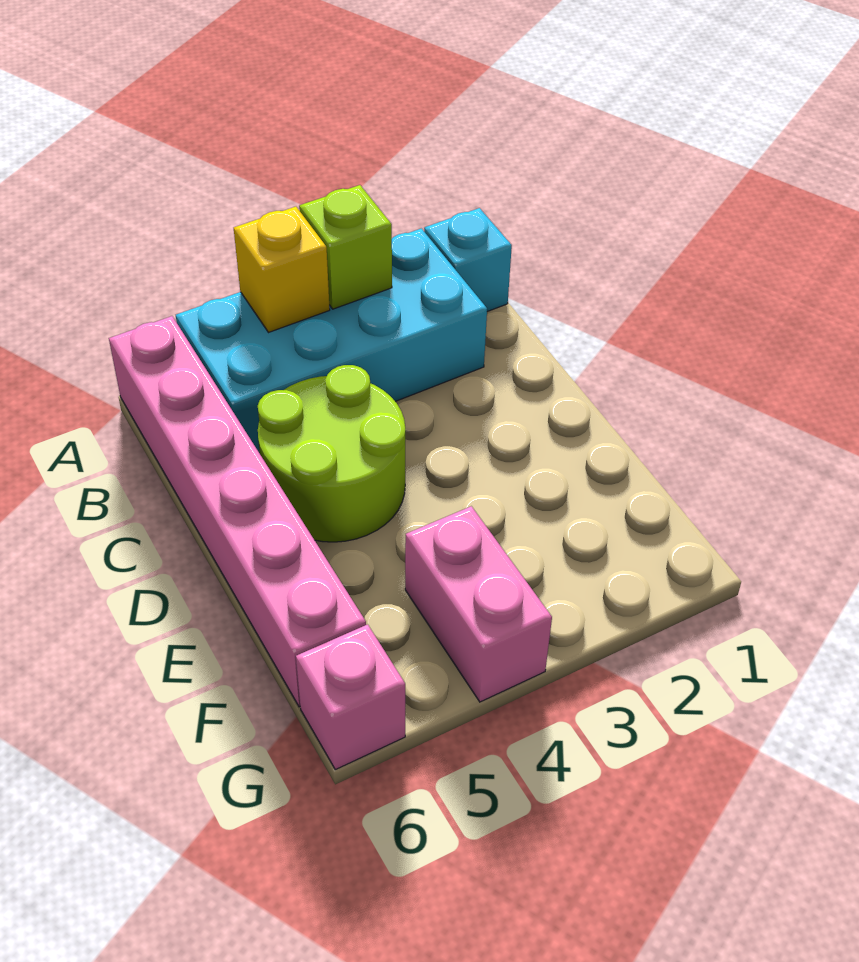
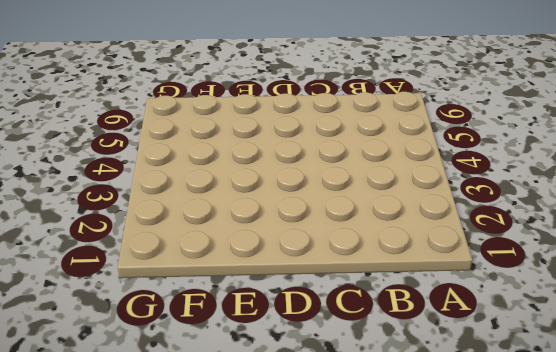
none -> cyan brick A1 level 1
none -> cyan brick A2:B5 level 1

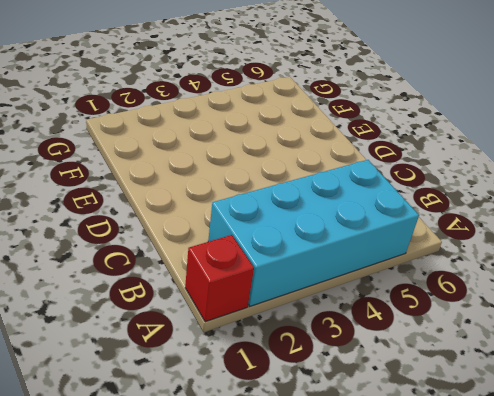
red brick A1 level 1 -> cyan brick A1 level 1
none -> pink brick A6:F6 level 1
none -> lime round brick C4:D5 level 1

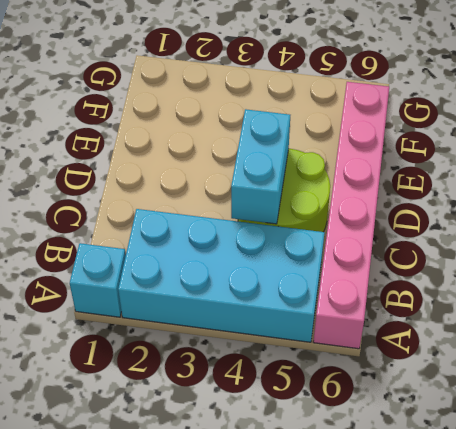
cyan brick C4:D4 level 2 -> none
none -> pink brick F4:G4 level 1
none -> pink brick G6 level 1

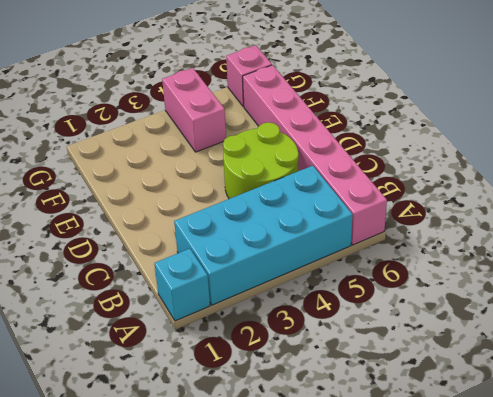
none -> lime brick A3 level 2
none -> yellow brick A4 level 2

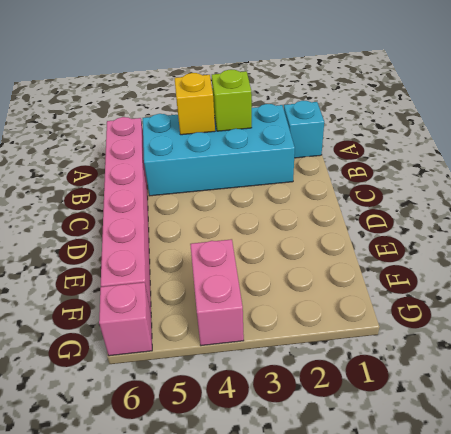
none -> lime round brick C4:D5 level 1

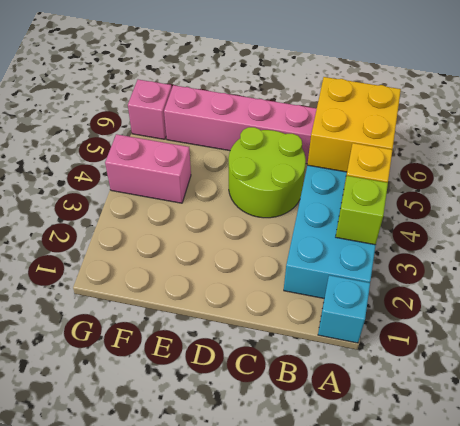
yellow brick A5:B6 level 2 -> none

